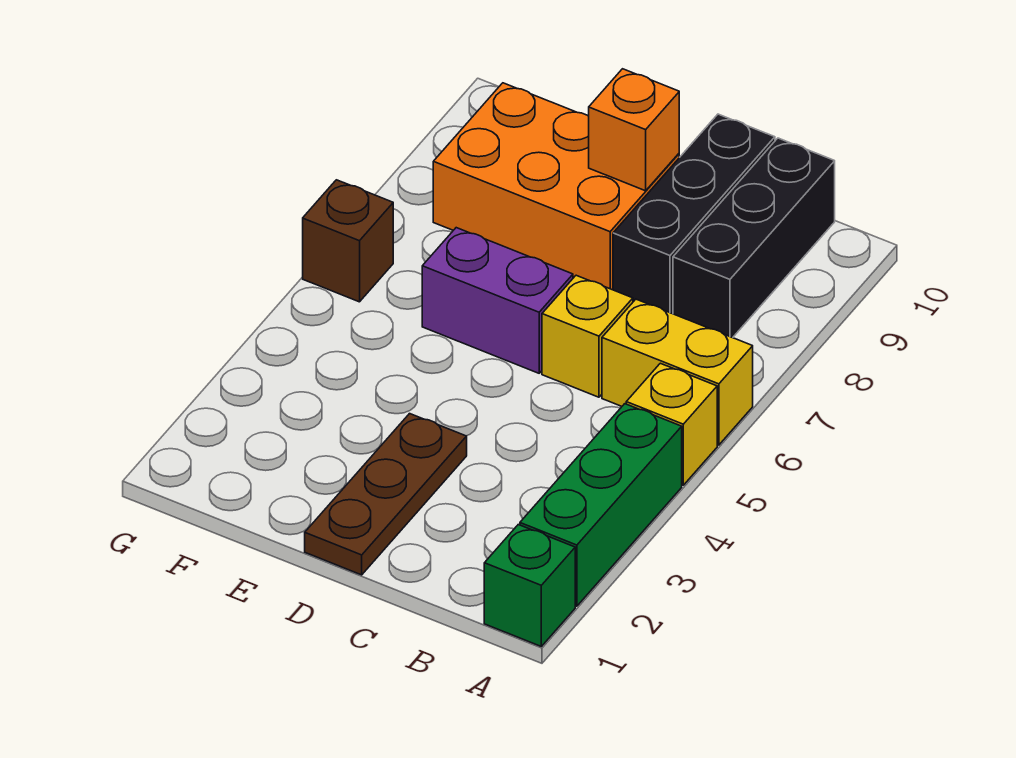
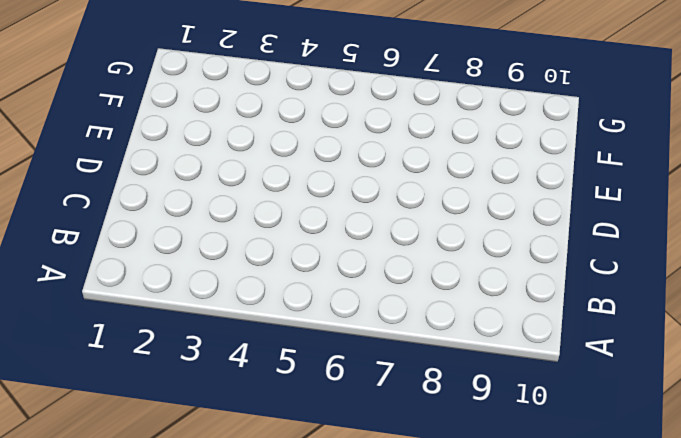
none -> green brick A1 level 1
none -> green brick A2:A4 level 1
none -> yellow brick A5 level 1

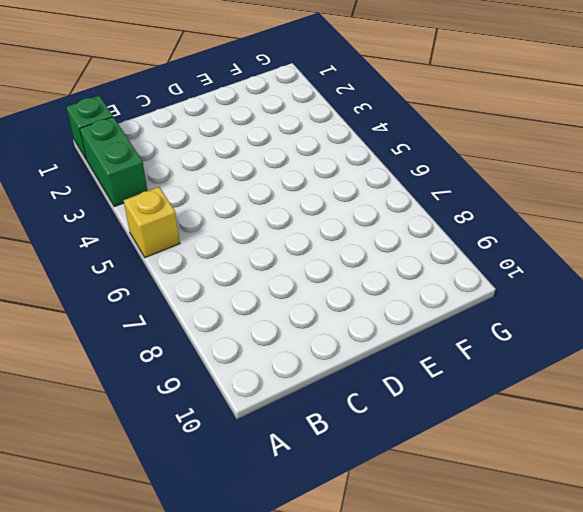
green brick A2:A3 level 1 -> green brick A2:A4 level 1
none -> yellow brick A6:B6 level 1
none -> black brick B8:B10 level 1
none -> yellow brick C6 level 1

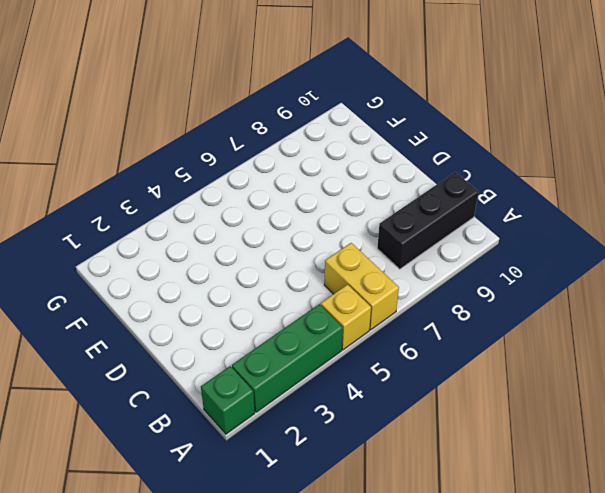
none -> yellow brick C6 level 1
none -> black brick C8:C10 level 1
none -> brown plate D1:D3 level 1

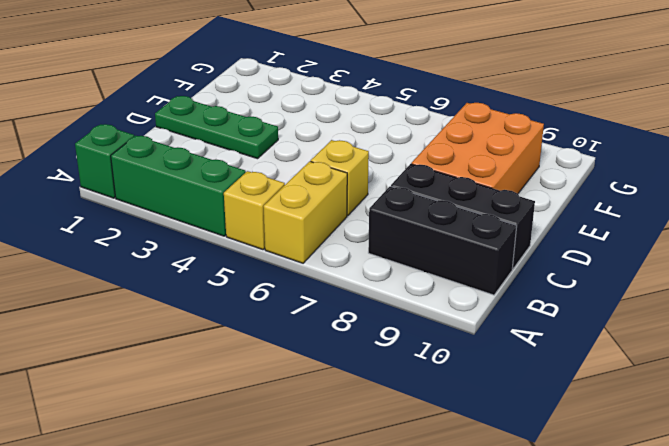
green plate D1:D3 level 1 -> brown plate D1:D3 level 1
none -> purple brick D6:E6 level 1
none -> brown brick G6 level 1
none -> orange brick D9 level 2

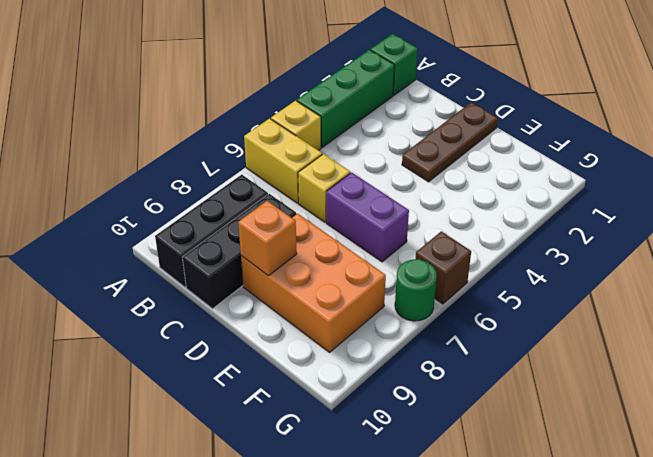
green round brick G7 level 1 -> none

